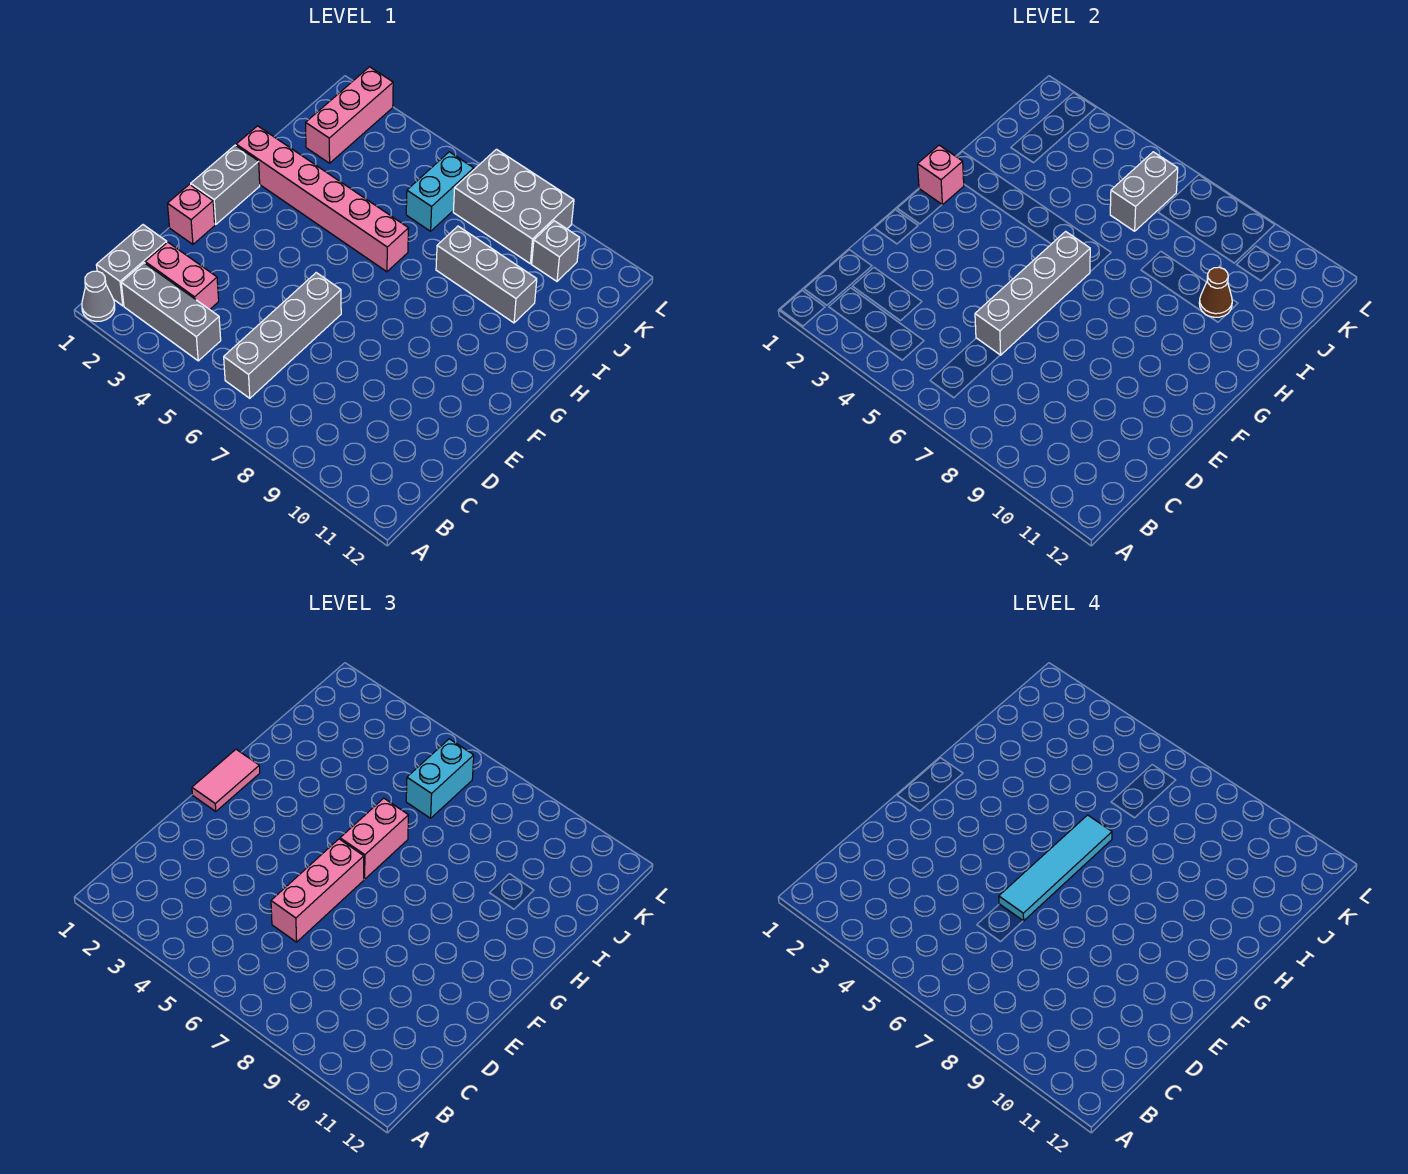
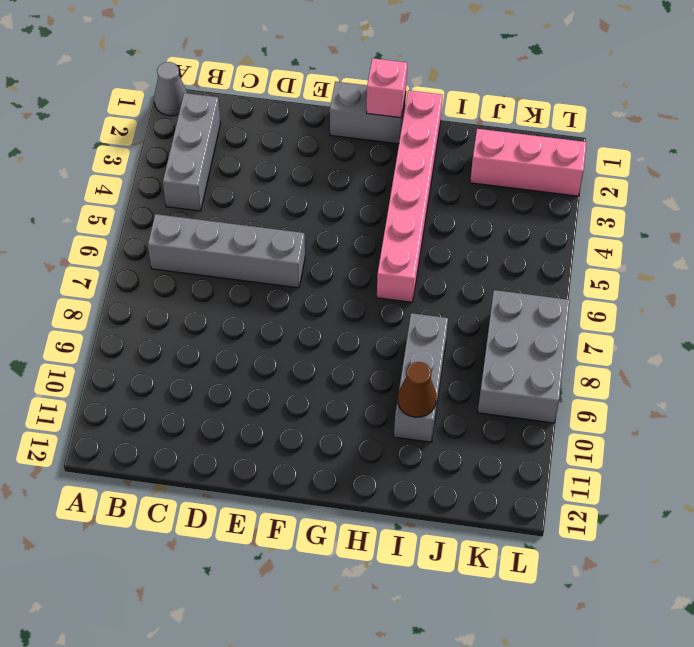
none -> grey brick B1:C1 level 1
none -> pink brick C2:C3 level 1
none -> pink brick E1 level 1

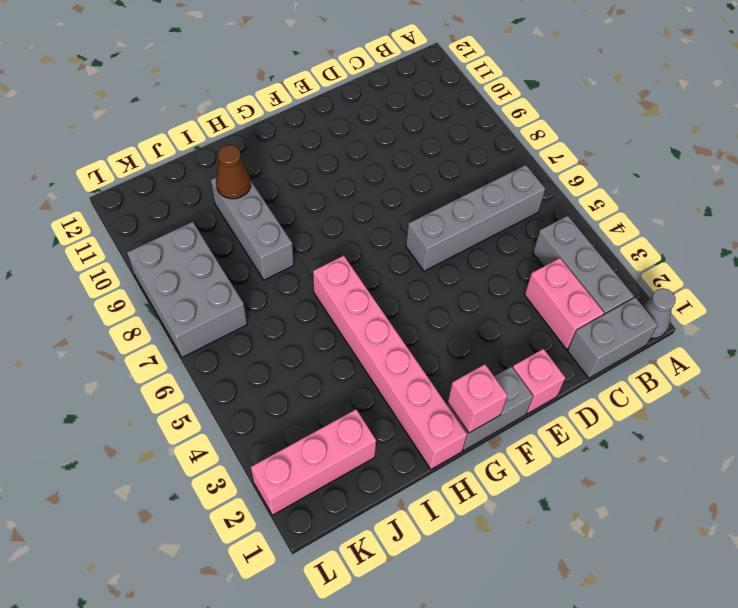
none -> cyan brick J6:K6 level 1
none -> grey brick K10 level 1
none -> grey brick D6:G6 level 2

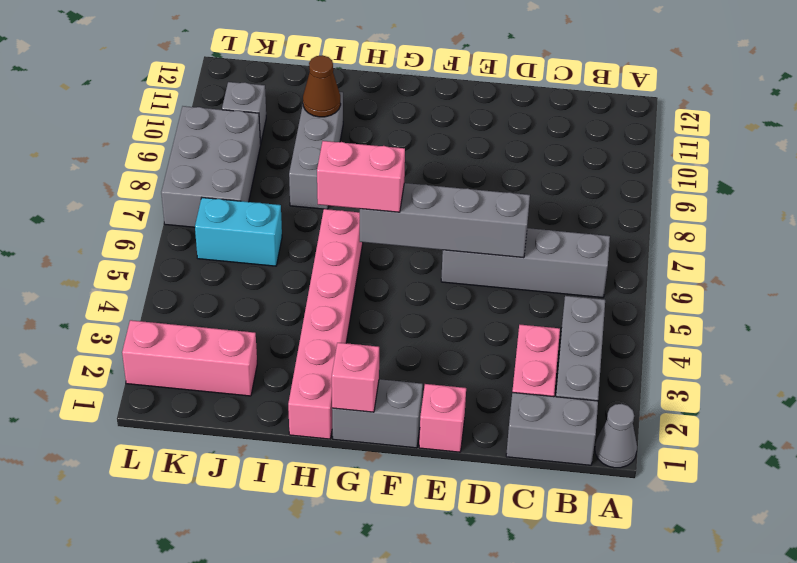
none -> grey brick J6:K6 level 2
none -> pink brick D6:F6 level 3
none -> pink tile F1:G1 level 3

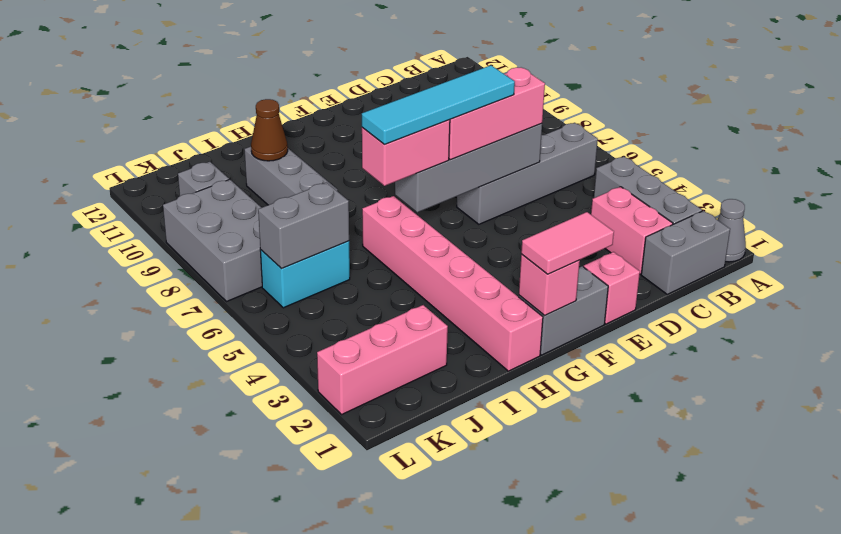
none -> cyan brick J6:K6 level 3

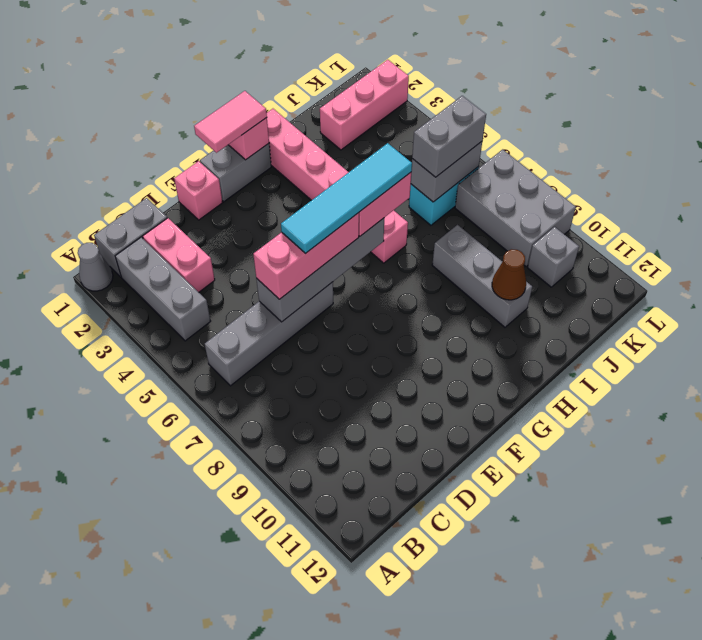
grey brick J6:K6 level 3 -> cyan brick J6:K6 level 3

